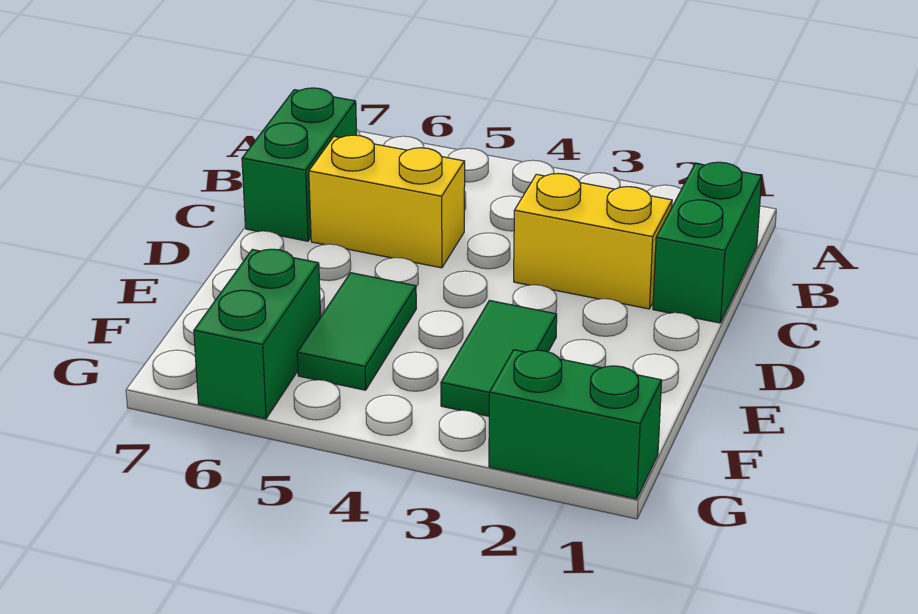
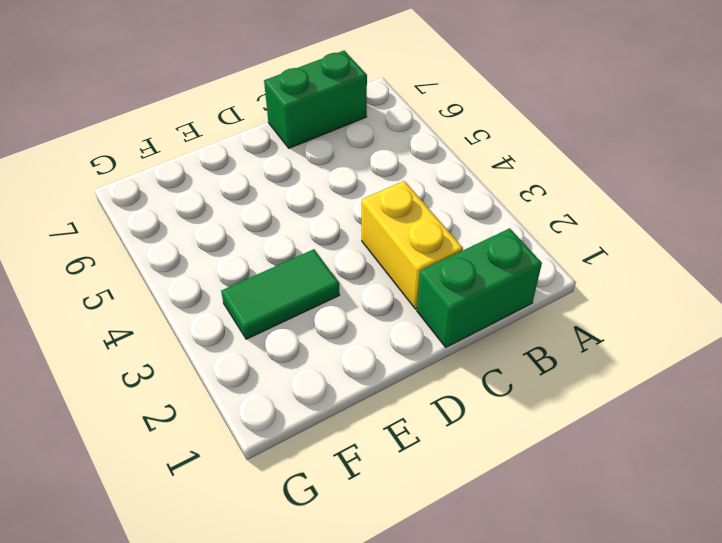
none -> yellow brick C5:C6 level 1
none -> green tile E5:F5 level 1

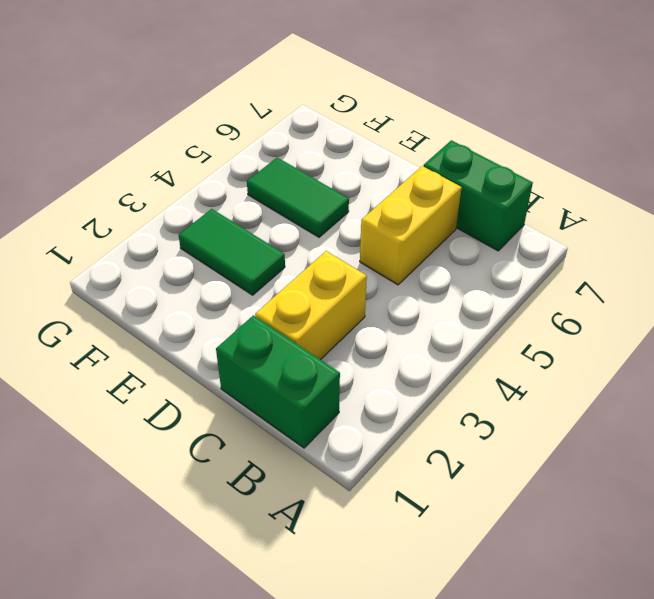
none -> green brick F6:G6 level 1
none -> green brick G1:G2 level 1

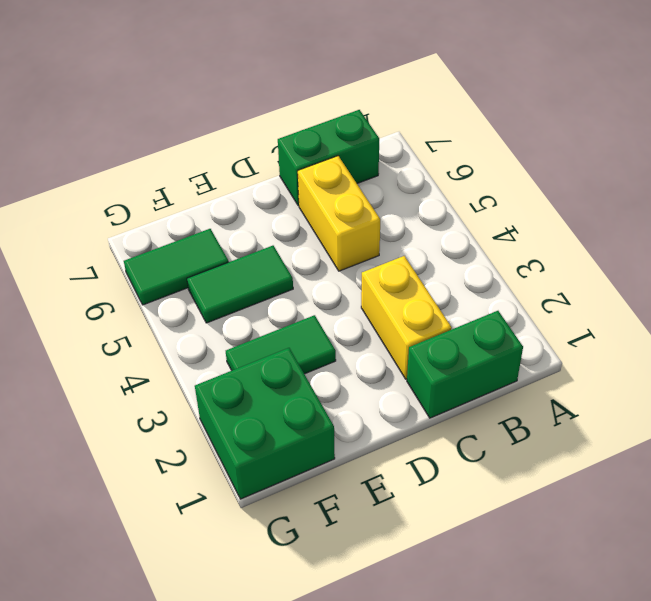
green brick F1:G2 level 1 -> green brick G1:G2 level 1
green tile F6:G6 level 1 -> green brick F6:G6 level 1

